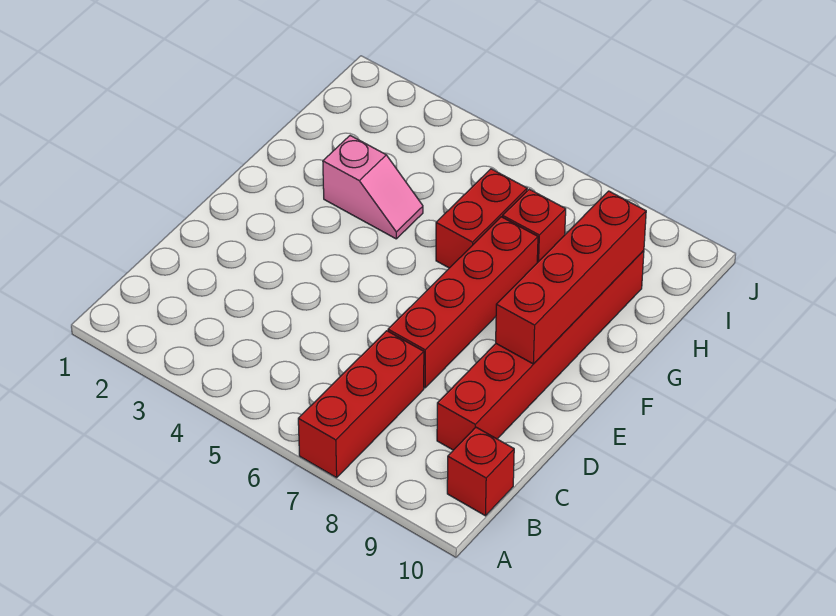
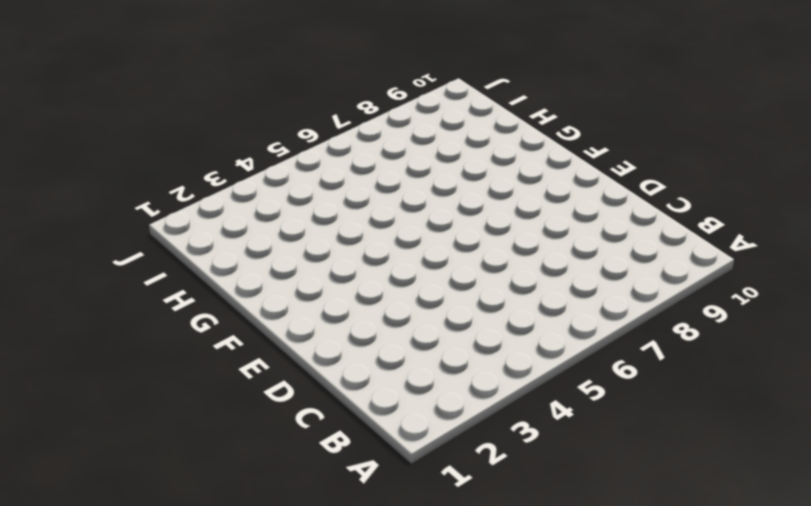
none -> red brick A7:C7 level 1
none -> red brick B10 level 1

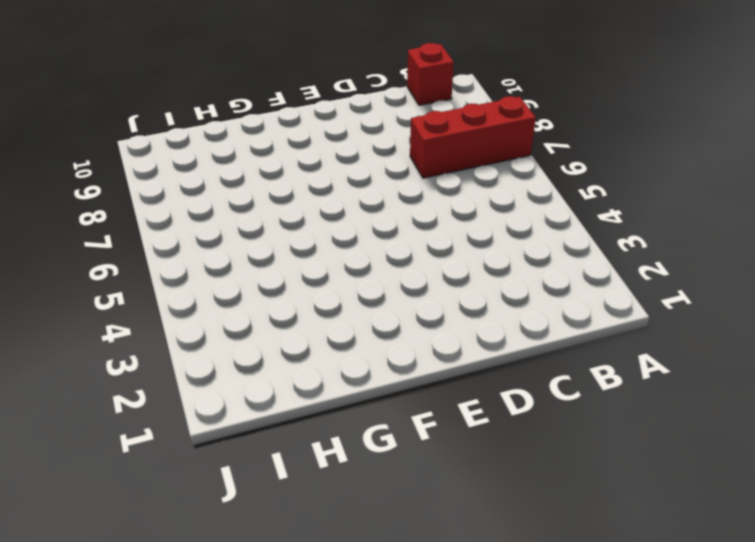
none -> red brick C9:H9 level 1
none -> red brick D7:G7 level 1

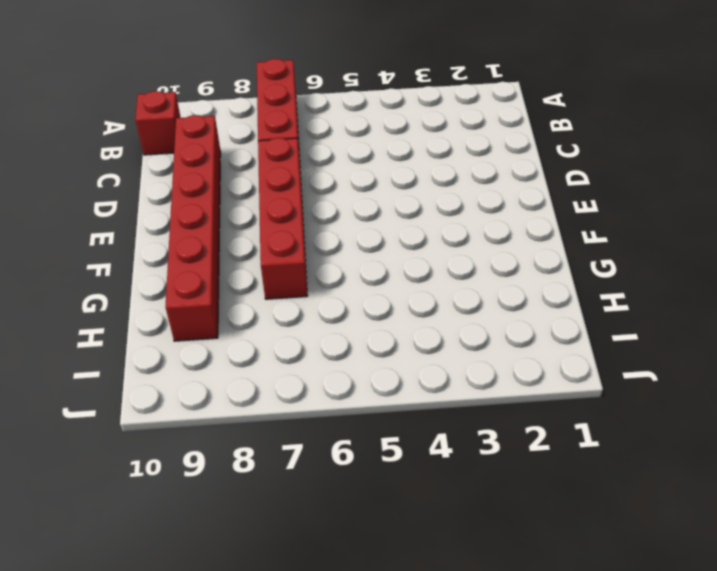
none -> pink slope G3:G4 level 1 top 3
none -> red brick G6:H6 level 1

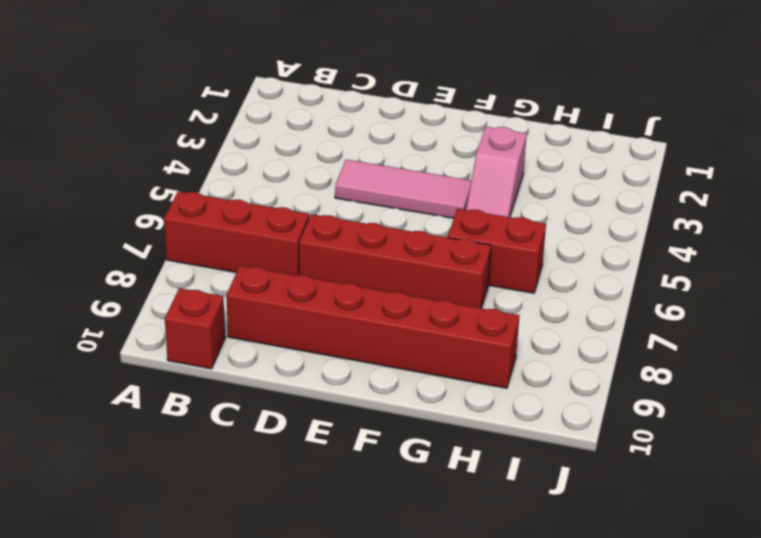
pink tile D4:F4 level 1 -> none
none -> red brick H7 level 1
none -> red brick E9:H9 level 2

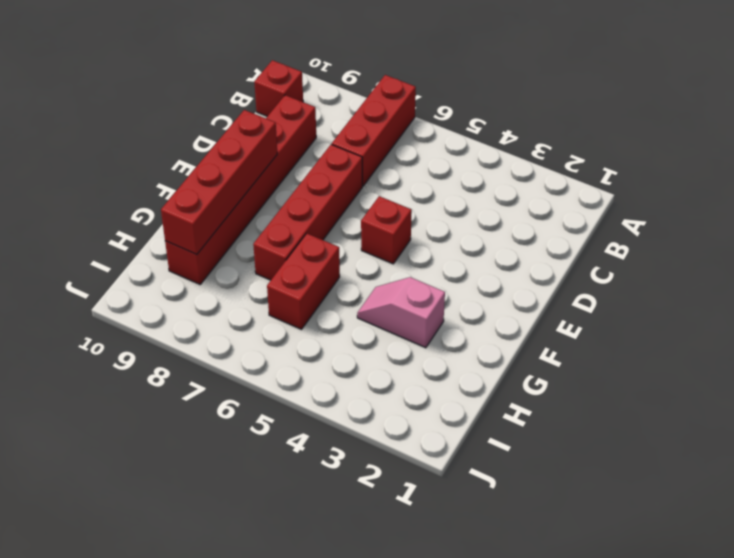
red brick E5 level 1 -> red brick H7 level 1

